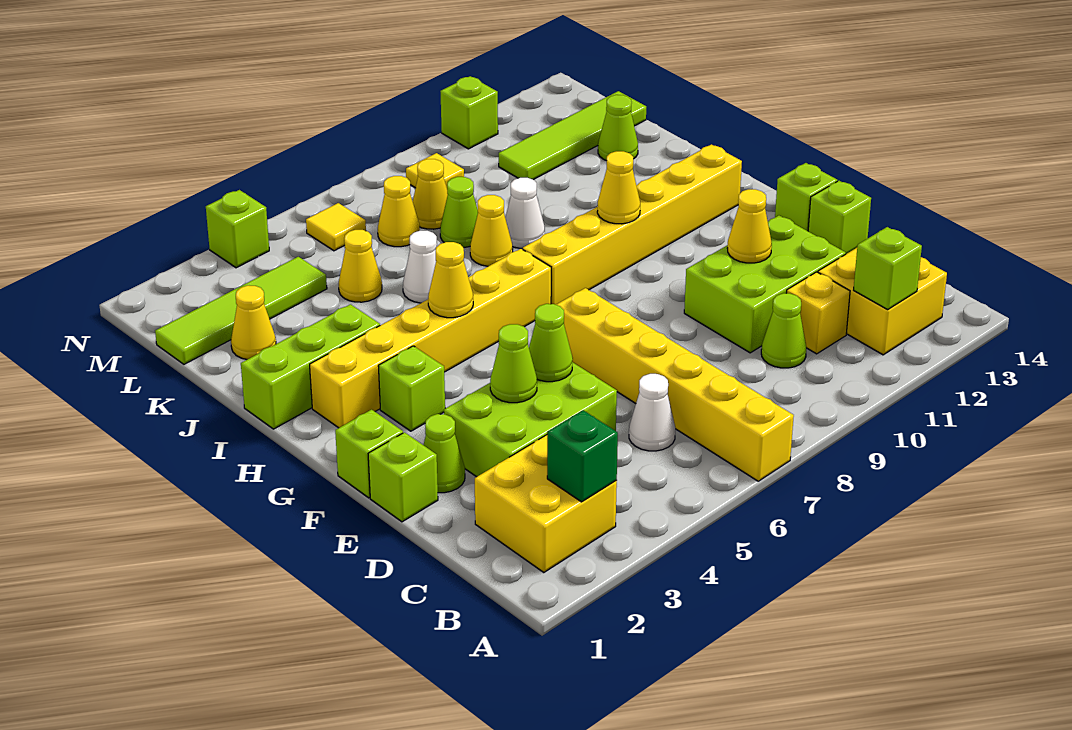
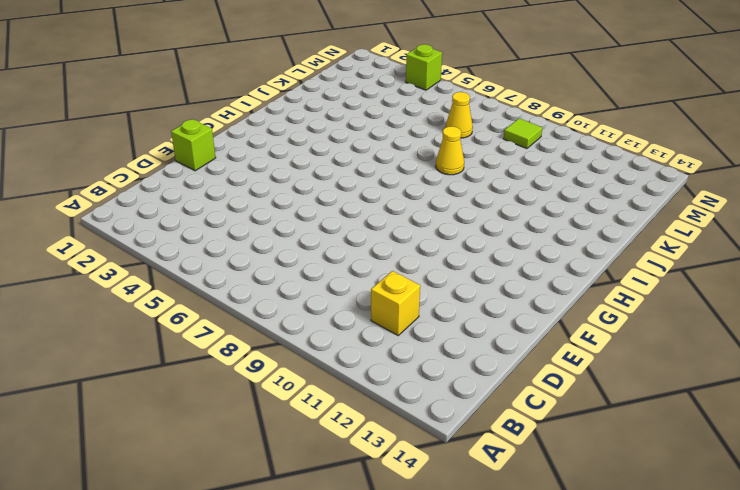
lime tile M9 level 1 -> yellow tile M9 level 1
none -> yellow brick A7:F7 level 1
none -> yellow brick B2:C3 level 1
none -> yellow brick B12:C13 level 1
none -> white cone C6 level 1

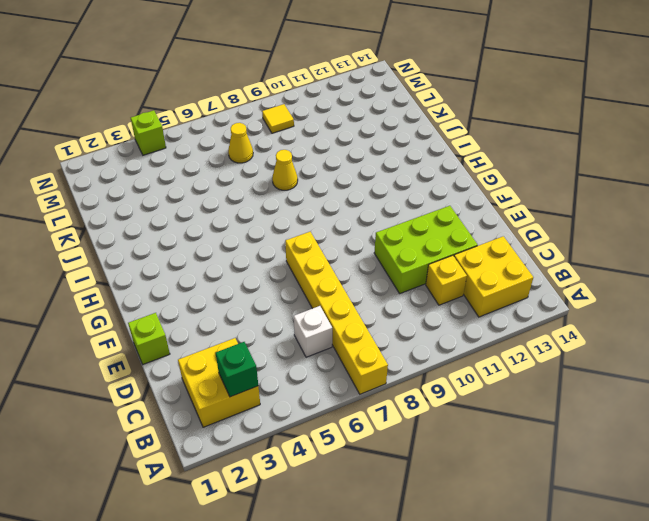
white brick C6 level 1 -> white cone C6 level 1
none -> lime cone C10 level 1
none -> lime brick D3:E5 level 1
none -> lime cone E2 level 1
none -> lime brick E14 level 1

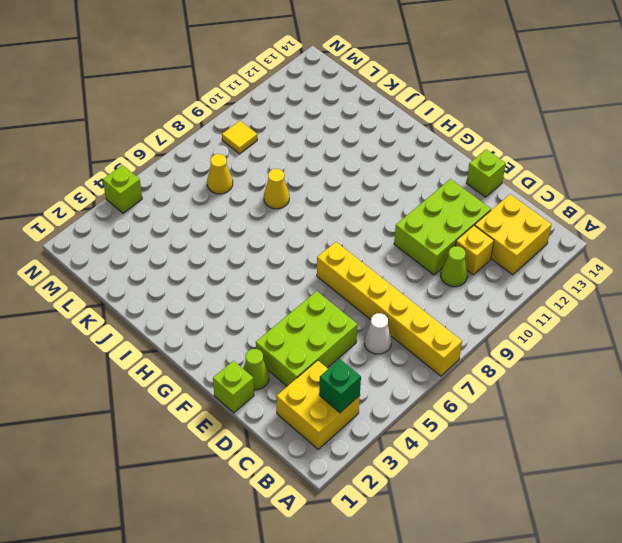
none -> lime brick F1 level 1
none -> lime brick F14 level 1
none -> lime brick G3 level 1
none -> yellow brick H2:H7 level 1

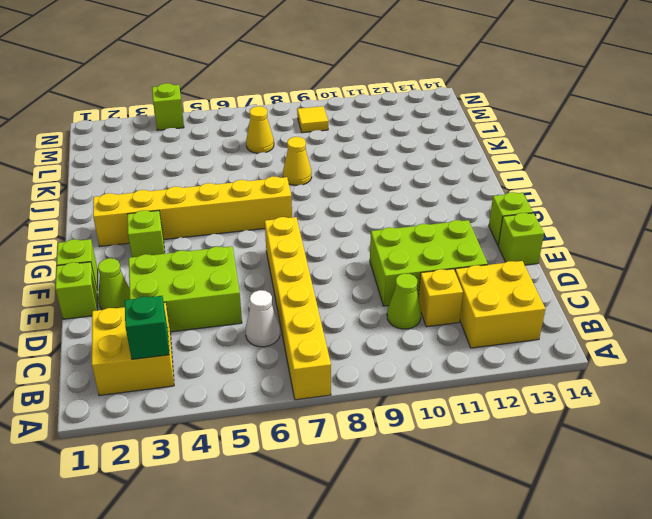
none -> yellow brick H8:H13 level 1
none -> lime brick I1:I3 level 1
none -> white cone J6 level 1
none -> white cone J9 level 1

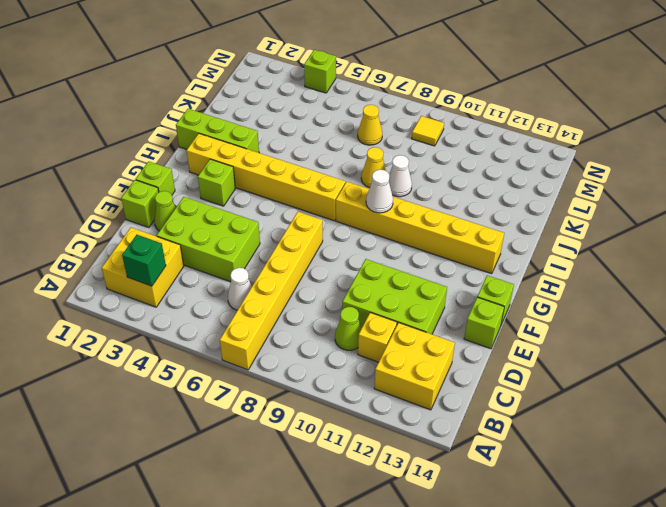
white cone H9 level 2 -> white cone J6 level 1
none -> yellow cone K2 level 1
none -> yellow cone K5 level 1
none -> lime cone K8 level 1
none -> lime cone K13 level 1

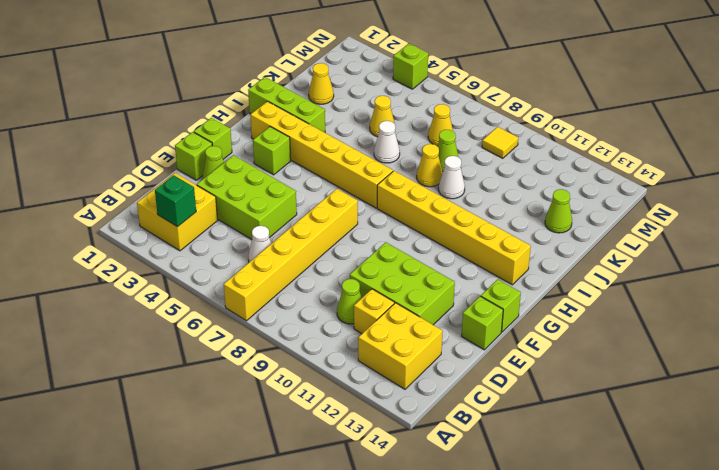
none -> lime tile L1:L4 level 1
none -> yellow cone L8 level 1
none -> lime tile L11:L14 level 1
none -> yellow tile M6 level 1

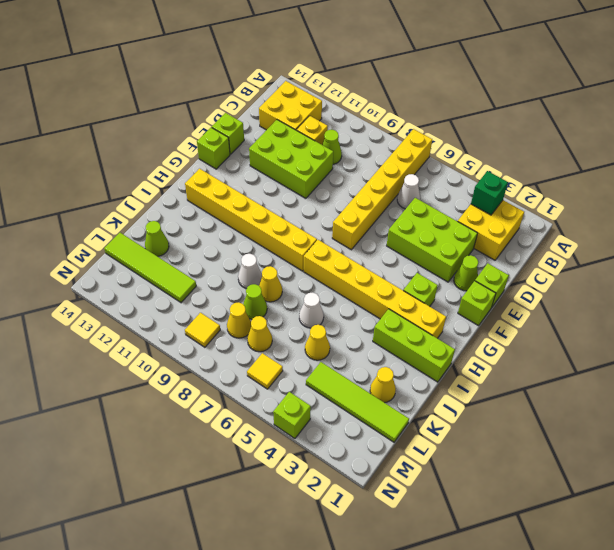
none -> lime brick N11 level 1
none -> lime brick B12 level 2
none -> lime cone E4 level 2
none -> lime cone E5 level 2

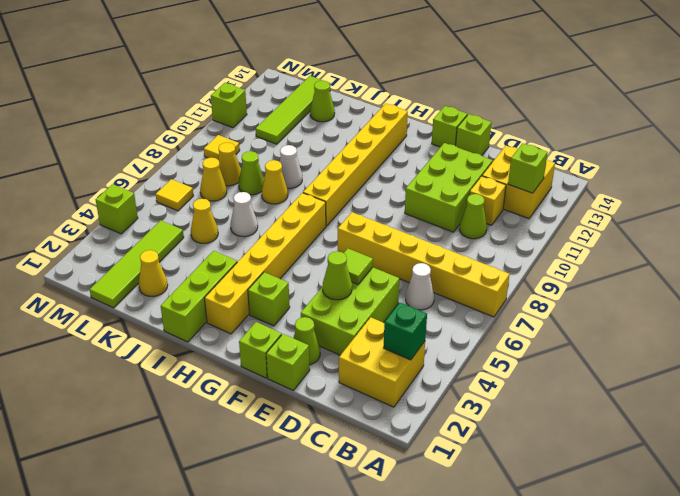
lime tile E5 level 2 -> lime cone E5 level 2
none -> yellow cone E11 level 2
none -> yellow cone H5 level 2
none -> yellow cone H10 level 2

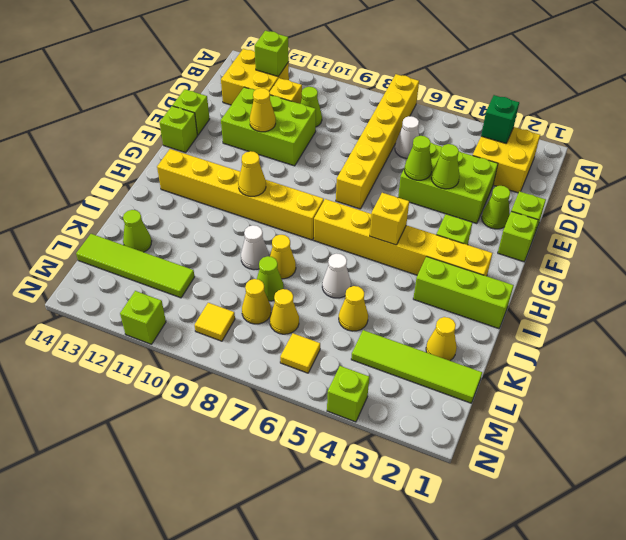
yellow brick H5 level 2 -> yellow cone H5 level 2

